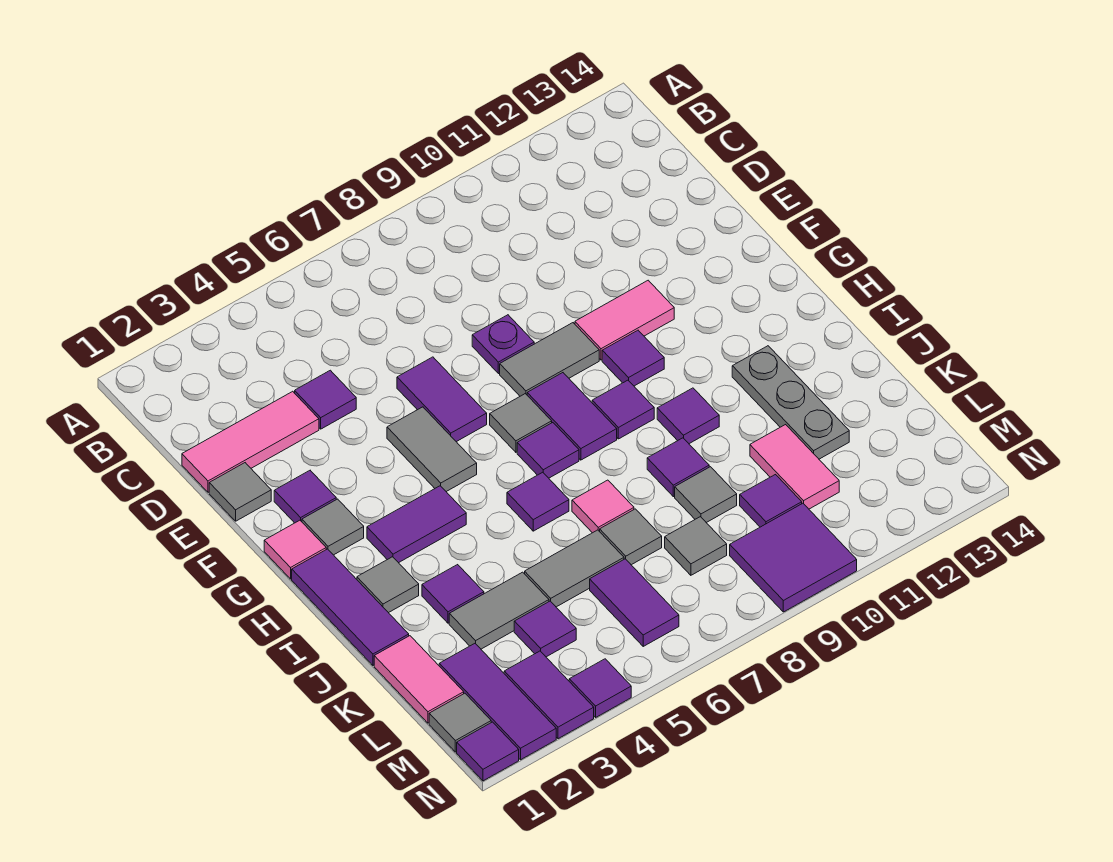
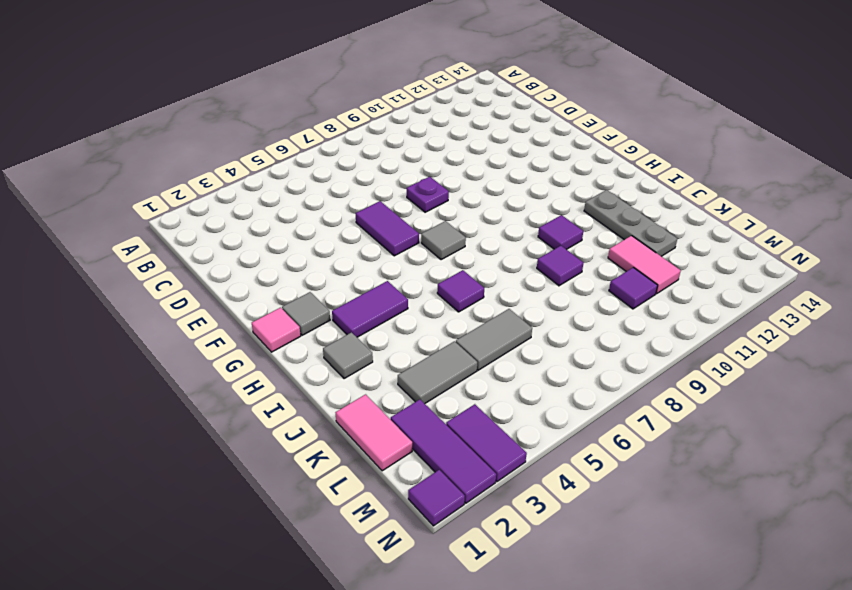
none -> pink tile D1:D3 level 1
none -> purple tile D4 level 1
none -> grey tile E1 level 1
none -> purple tile F2 level 1

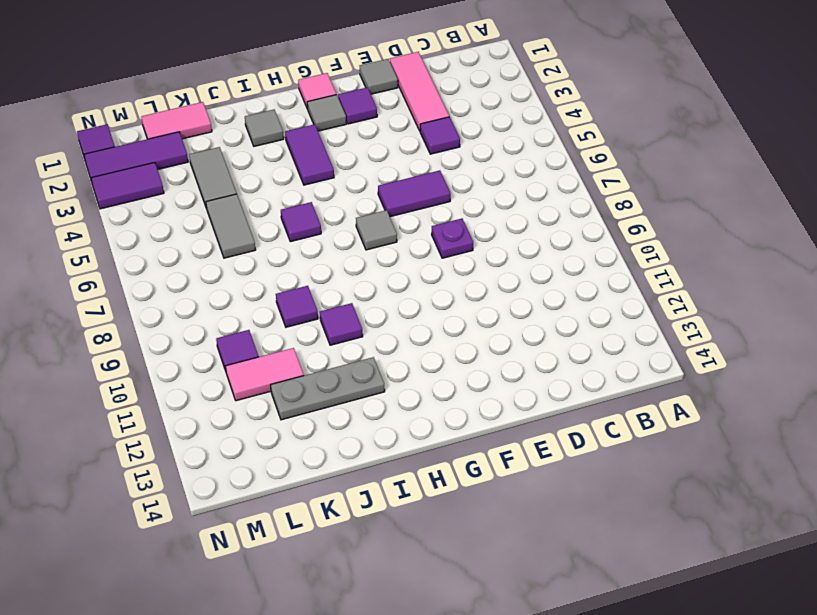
none -> grey tile F5:G5 level 1
none -> grey tile F8:F9 level 1
none -> pink tile F10:F11 level 1
none -> purple tile G8:H8 level 1

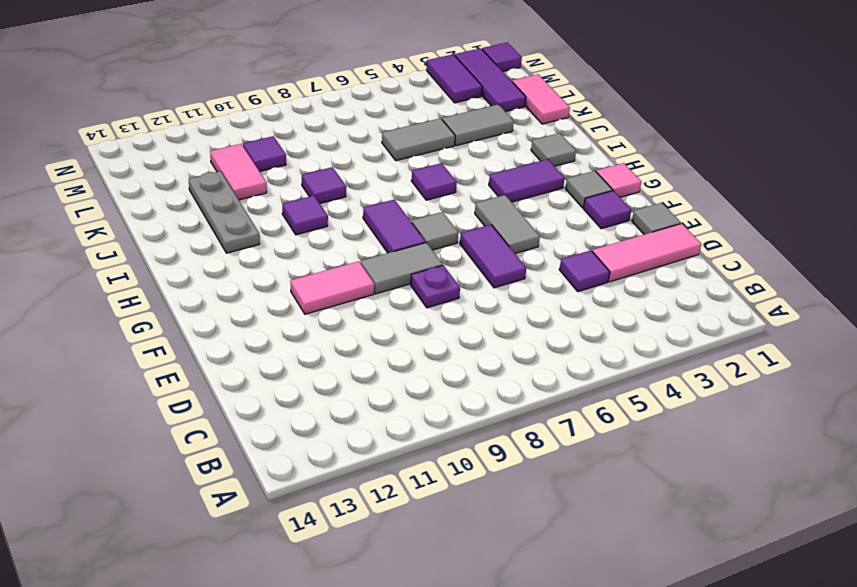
none -> purple tile G10 level 1
none -> purple tile H1:J1 level 1
none -> purple tile H7 level 1
none -> purple tile H9 level 1

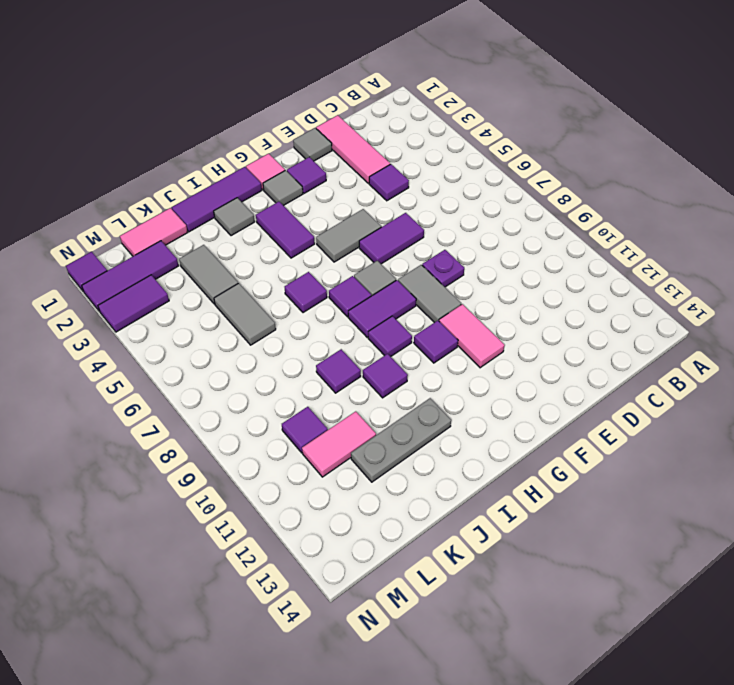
none -> purple tile J3 level 1
none -> pink tile J7 level 1
none -> grey tile K7 level 1
none -> grey tile K9 level 1

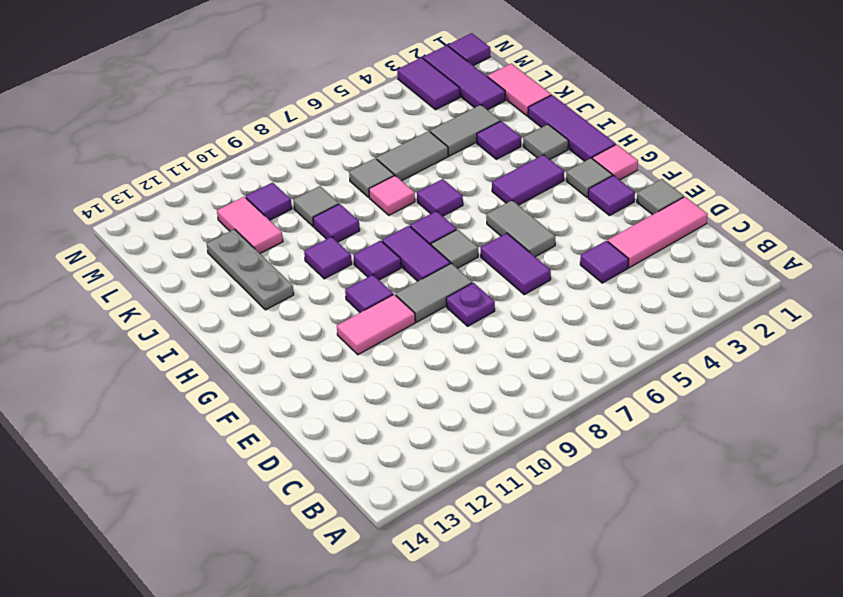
none -> purple tile L4 level 1
none -> purple tile L6:M6 level 1
none -> grey tile L8 level 1
none -> grey tile M1 level 1

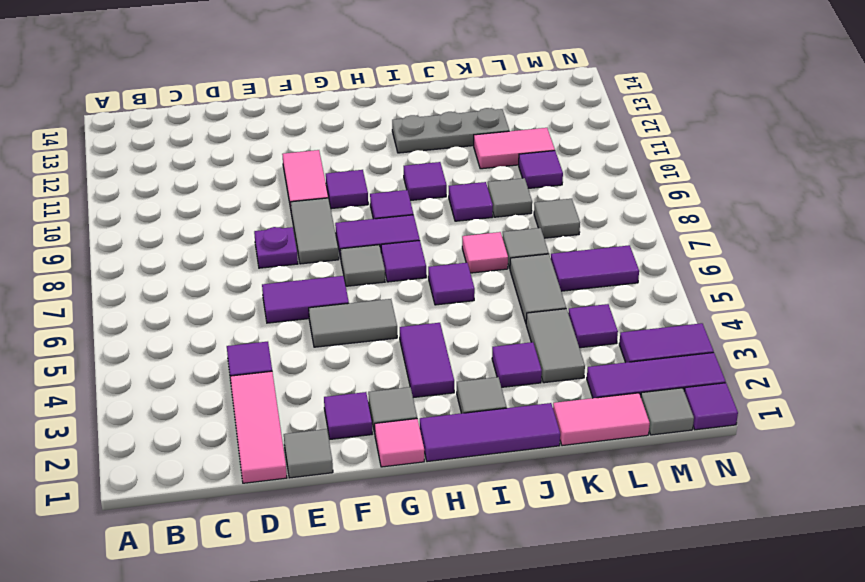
none -> purple tile M9:N10 level 1
none -> purple tile N4 level 1

